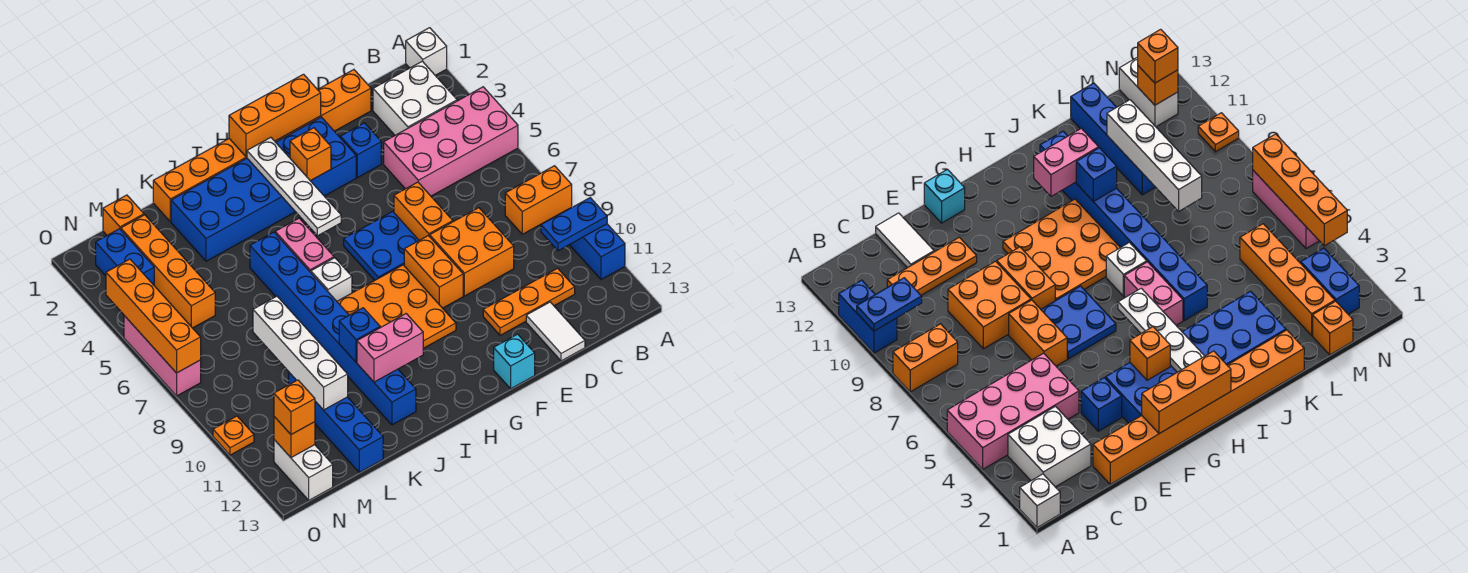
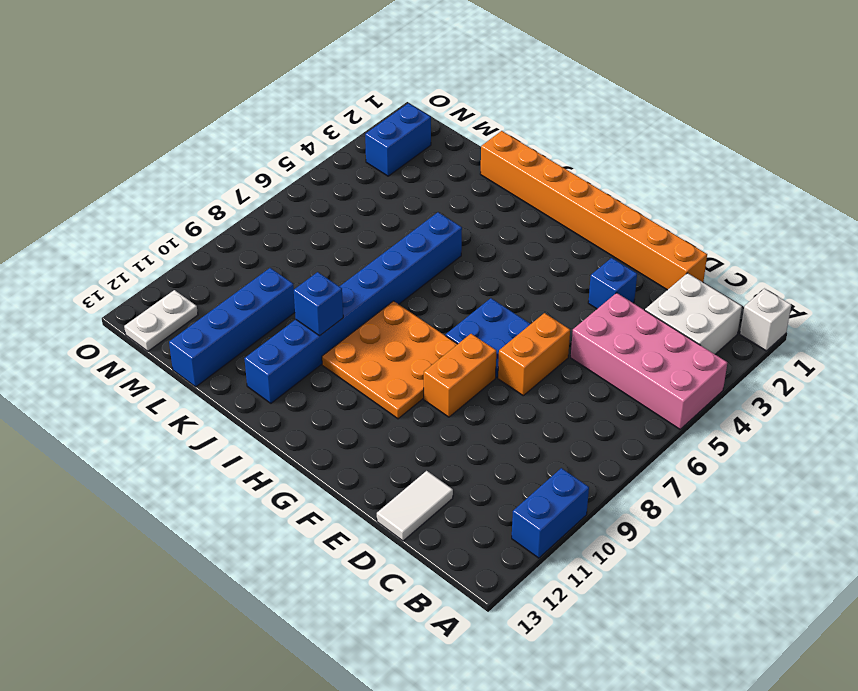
white plate N12:N13 level 1 -> white brick N12:N13 level 1
none -> orange brick A8:B8 level 1
none -> orange plate C11:E11 level 1
none -> orange brick D8:E9 level 1
none -> blue brick F2:K3 level 1

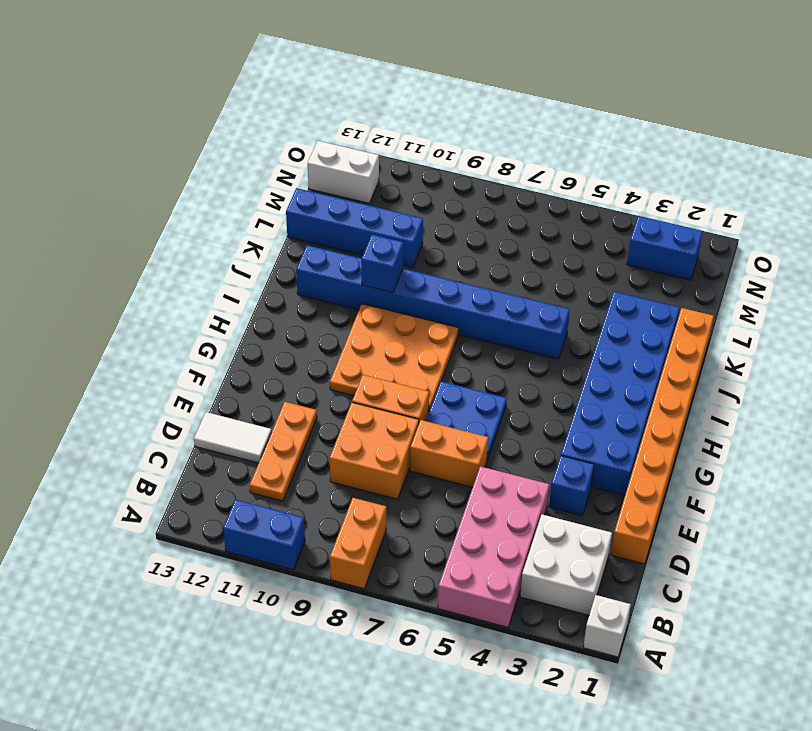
none -> cyan brick F13 level 1
none -> pink brick I5:I6 level 1
none -> white brick I7 level 1
none -> orange brick M1 level 1

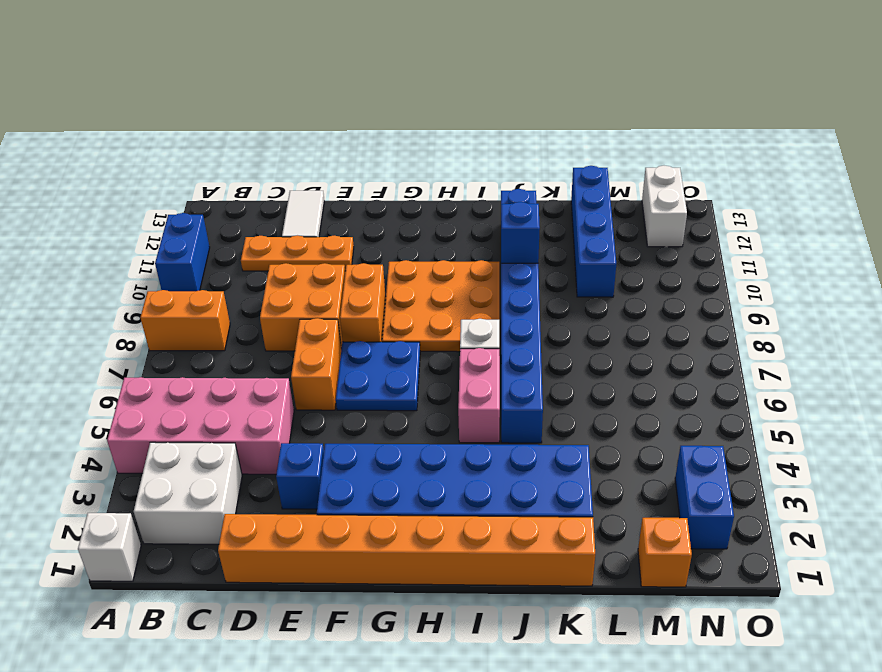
none -> cyan brick F13 level 1
none -> orange brick M2:M5 level 1
none -> pink brick O5:O7 level 1
none -> orange plate O10 level 1

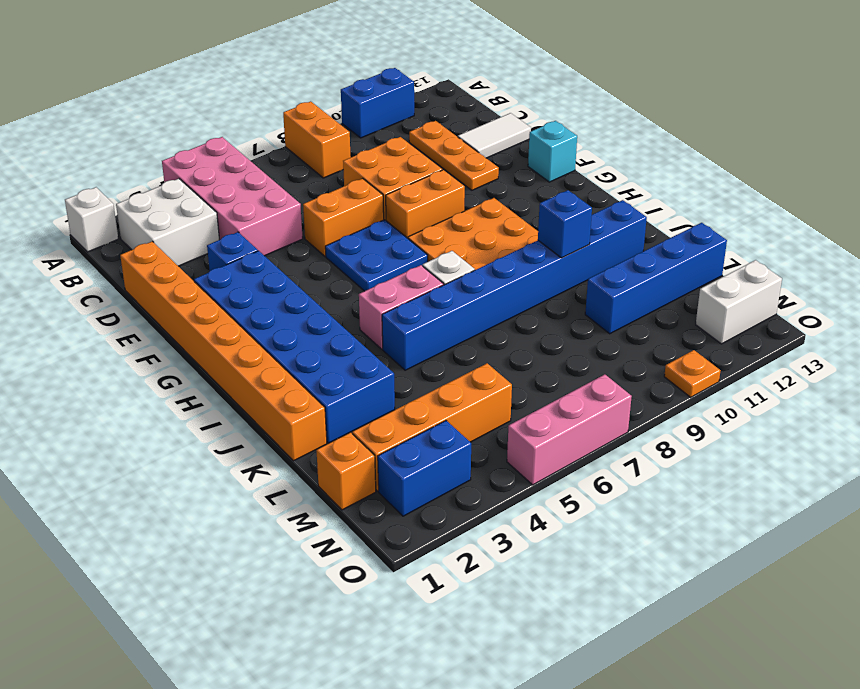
none -> blue plate A10:B10 level 2
none -> orange brick F1:H1 level 2
none -> orange brick G3 level 2
none -> white plate H2:H5 level 2

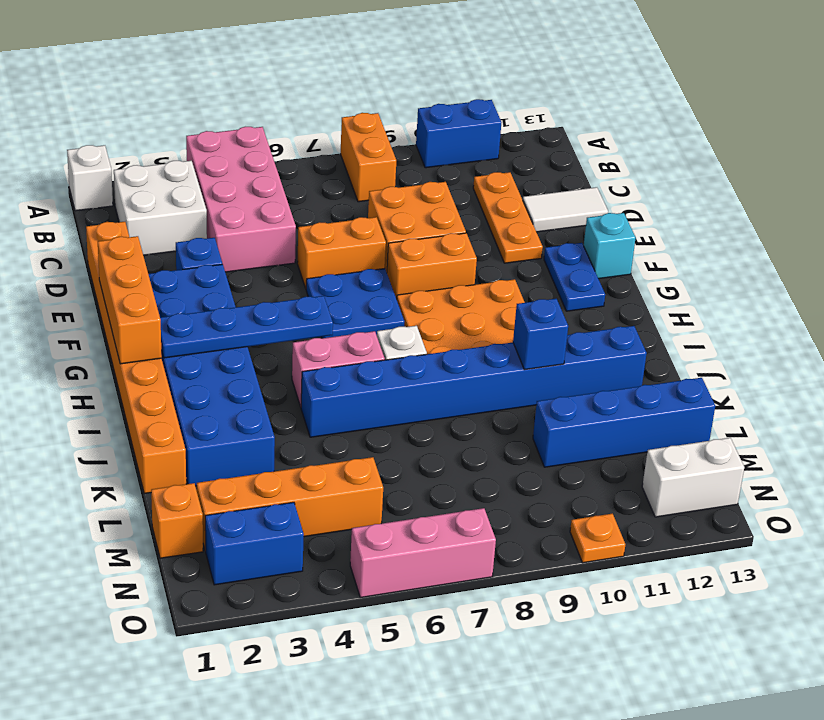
blue plate F12:G12 level 1 -> blue plate A10:B10 level 2
blue plate H2:H5 level 2 -> white plate H2:H5 level 2
none -> orange brick G3 level 2
none -> pink brick I11:J11 level 2
none -> white brick L8:L11 level 2
none -> orange brick N12 level 2

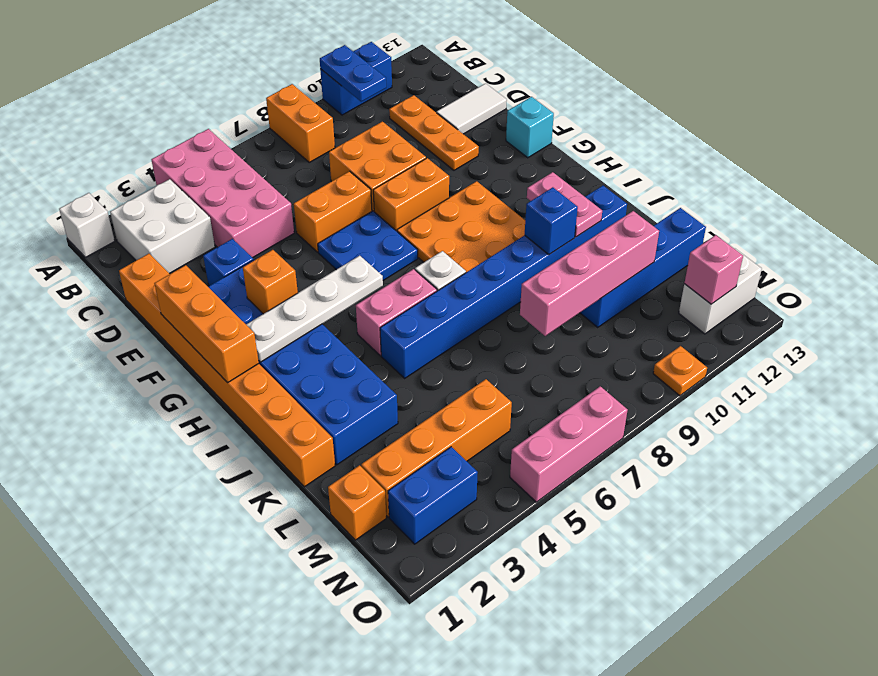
pink plate I11:J11 level 2 -> pink brick I11:J11 level 2
pink brick L8:L11 level 2 -> white brick L8:L11 level 2
pink brick N12 level 2 -> orange brick N12 level 2
none -> orange brick O4:O7 level 2
none -> orange brick N12 level 3

